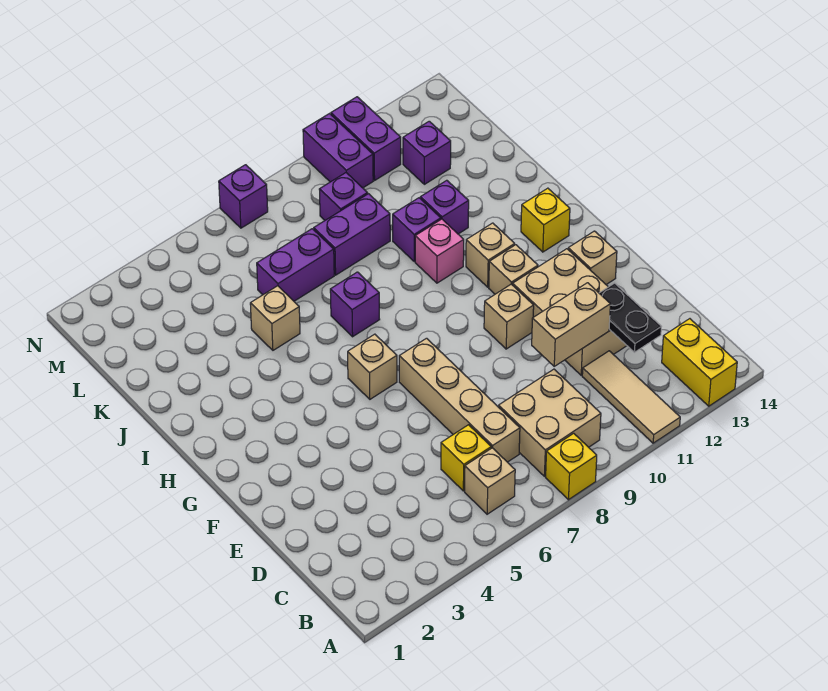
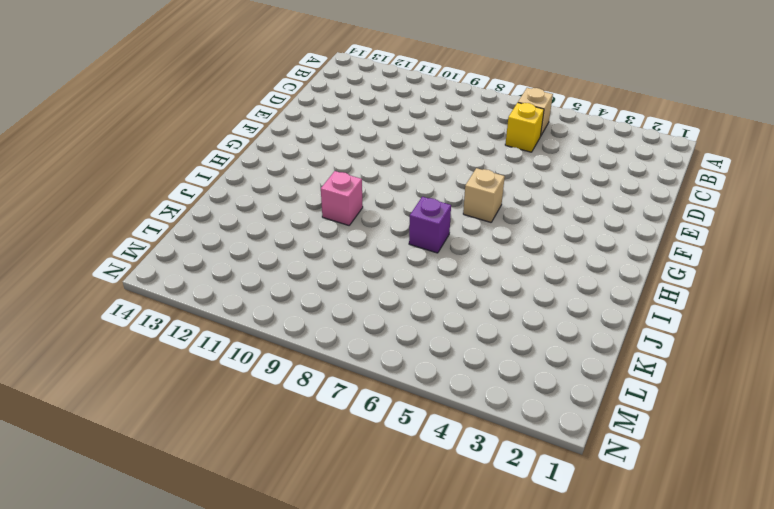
none -> yellow brick A8 level 1
none -> tan tile A11:C11 level 1
none -> yellow brick A13:B13 level 1

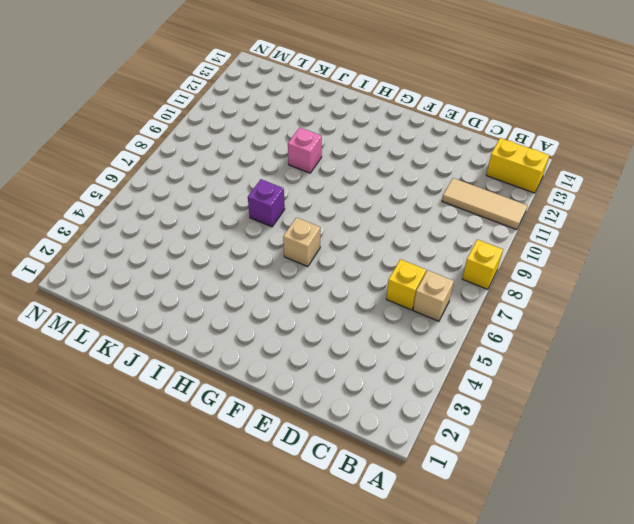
none -> tan brick B8:C9 level 1
none -> tan brick C7:F7 level 1
none -> tan brick D11:F12 level 1

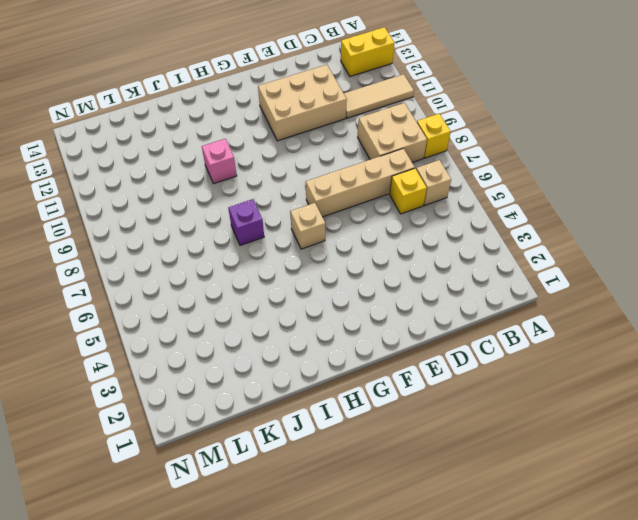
none -> tan brick F10 level 1
none -> tan brick F13 level 1
none -> tan brick G11 level 1

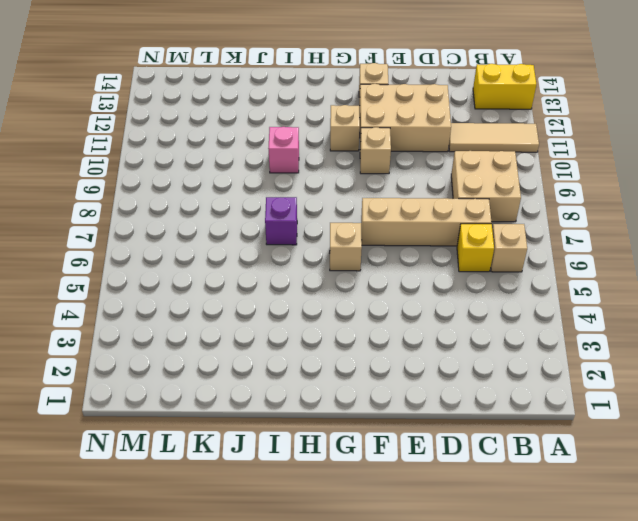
none -> yellow brick A8 level 1
none -> tan brick H11 level 1
none -> yellow brick H13 level 1

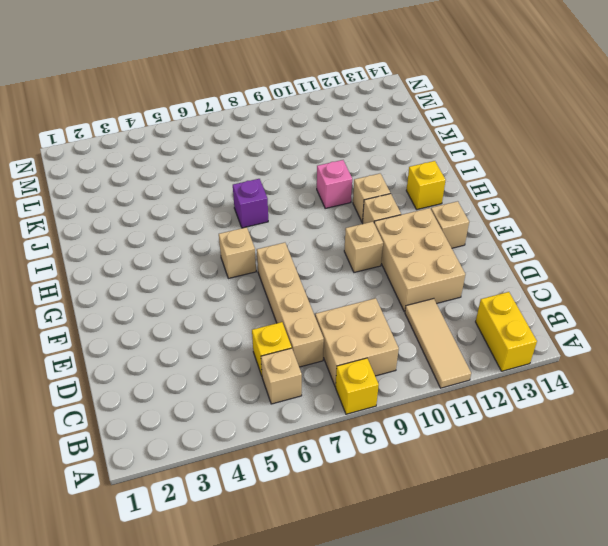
none -> tan brick J5 level 1
none -> purple brick J10 level 1
none -> purple brick J11 level 1

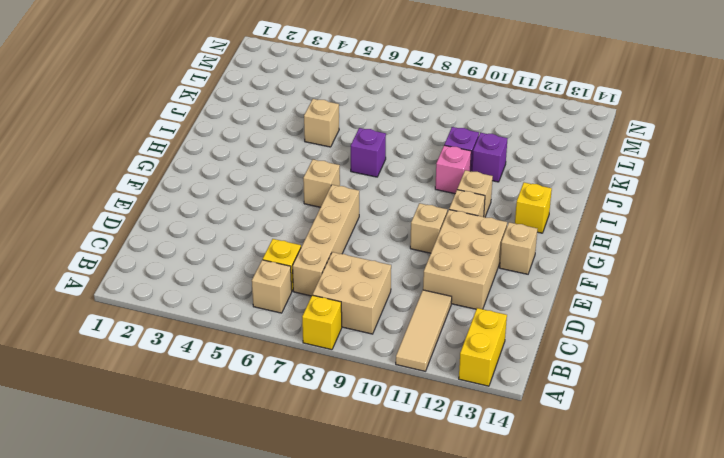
none -> purple brick K6:K7 level 1
none -> purple brick K8:K9 level 1
none -> purple brick L9 level 1

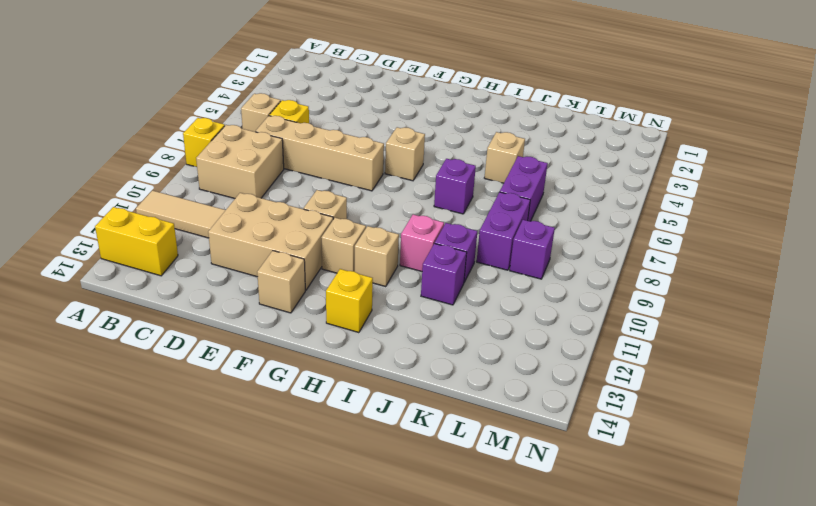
none -> purple brick L12 level 1
none -> purple brick M10:N10 level 1
none -> purple brick M11:N11 level 1

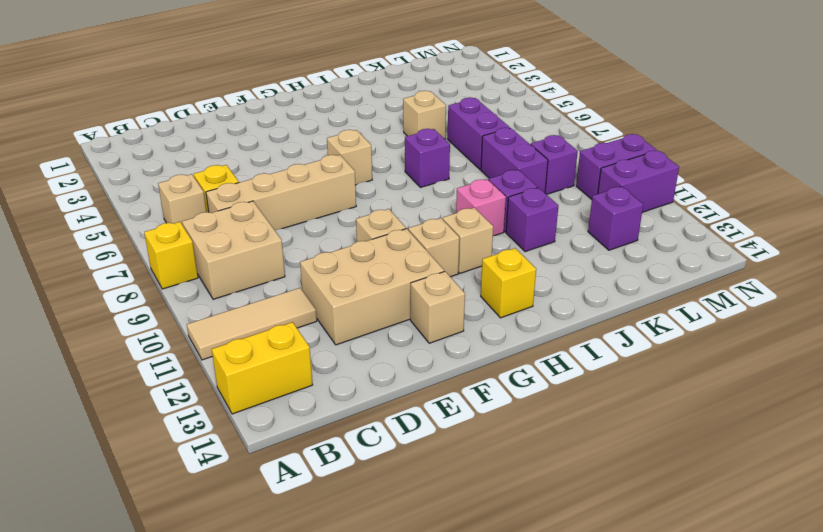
none -> purple brick N7 level 1
none -> black plate C12:D12 level 2
none -> tan brick D10:D11 level 2

